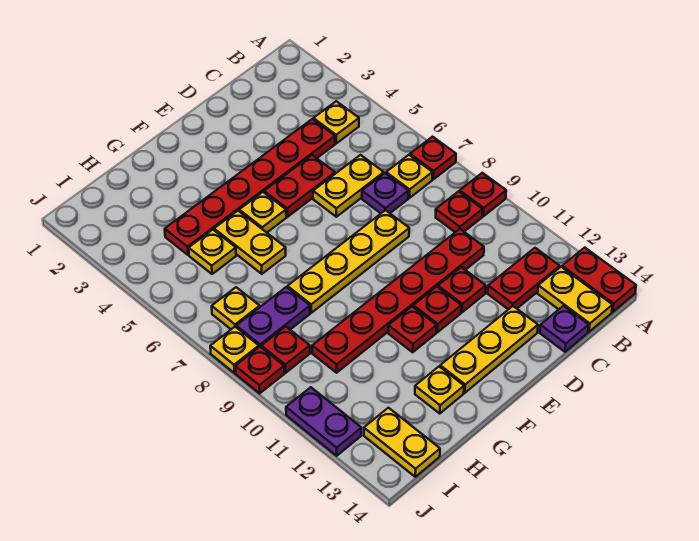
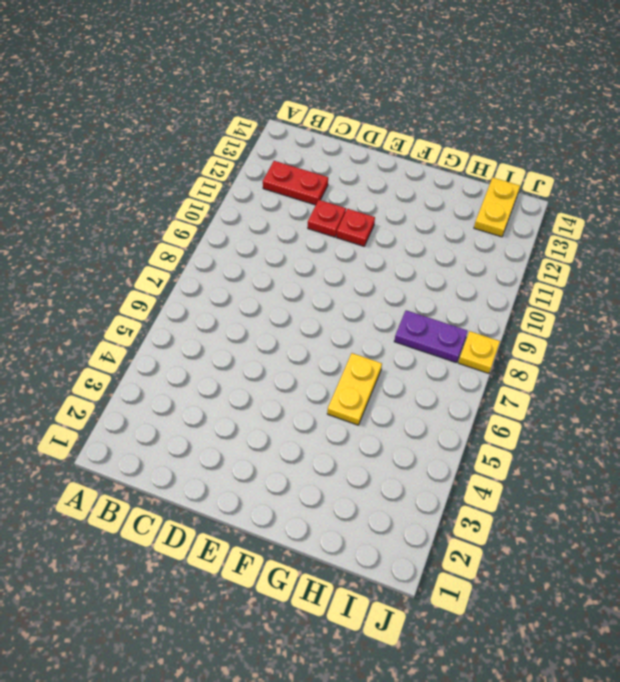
none -> red plate A7 level 1
none -> red plate A9 level 1
none -> red plate A13:A14 level 1
none -> yellow plate B4 level 1

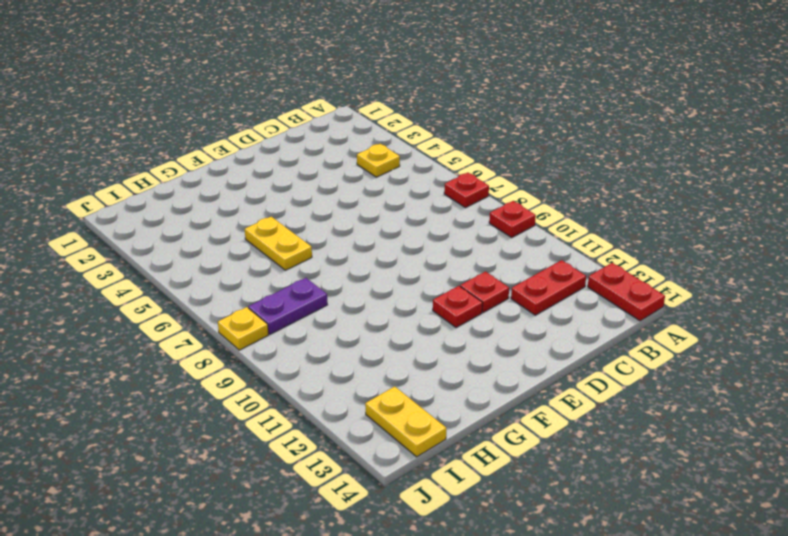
none -> yellow plate B7 level 1
none -> red plate B9 level 1
none -> yellow plate B13:B14 level 1
none -> red plate C4:H4 level 1

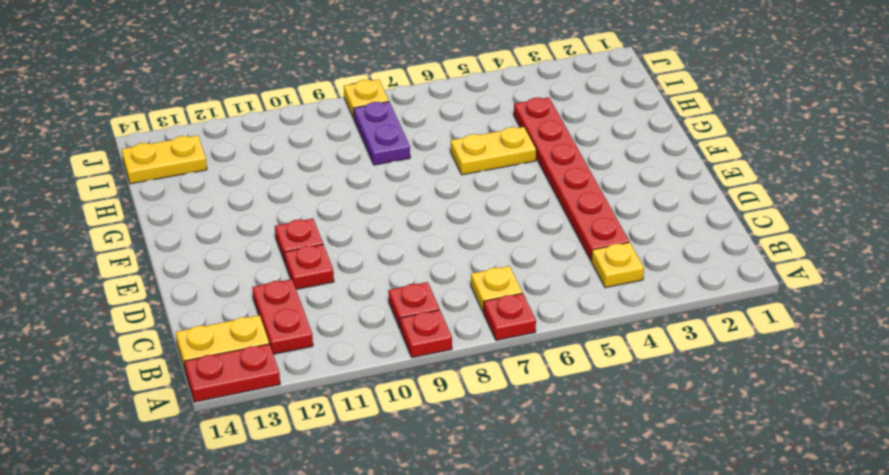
none -> yellow plate C6:D6 level 1
none -> purple plate C7 level 1
none -> red plate C10:H10 level 1
none -> purple plate C14 level 1

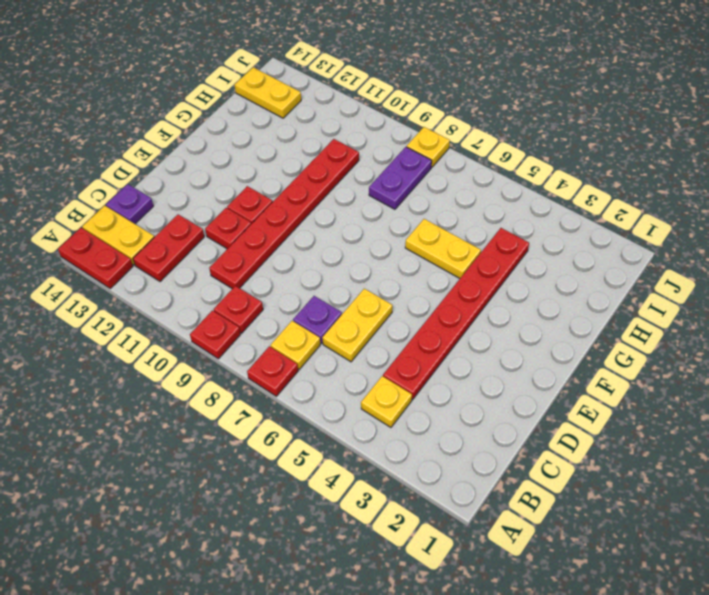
none -> red plate D5:E5 level 1
none -> yellow plate D8:G8 level 1
none -> yellow plate D13:F13 level 1
none -> yellow plate F5 level 1

